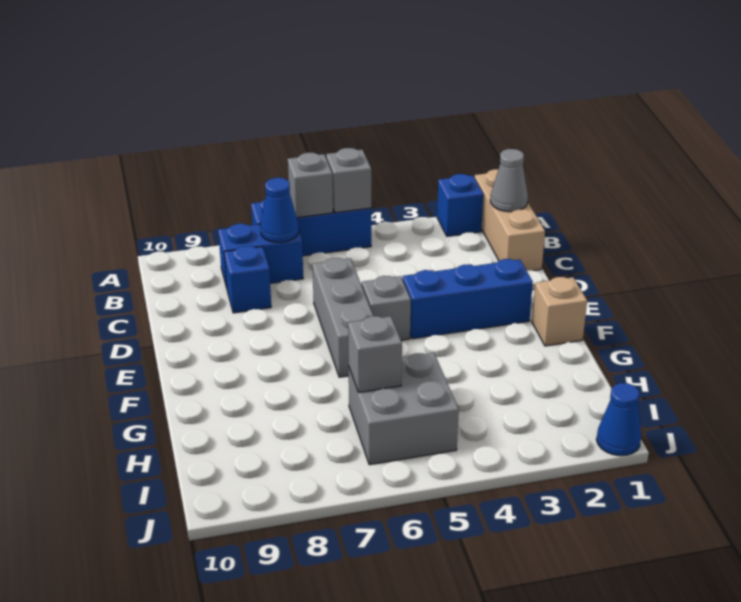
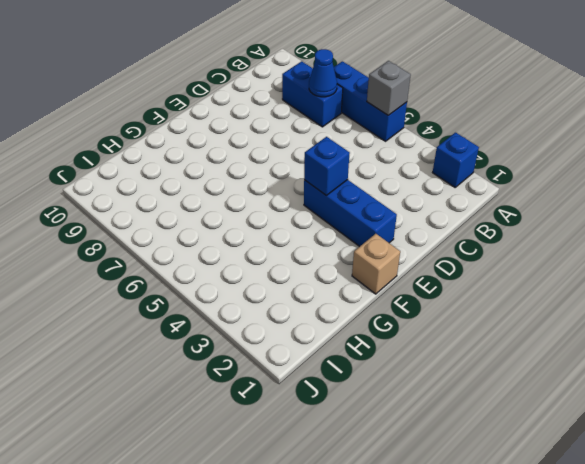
blue brick E4 level 2 -> blue brick C8 level 1
none -> tan brick A1:C1 level 1
none -> grey brick D6:F6 level 1
none -> grey brick E5 level 1

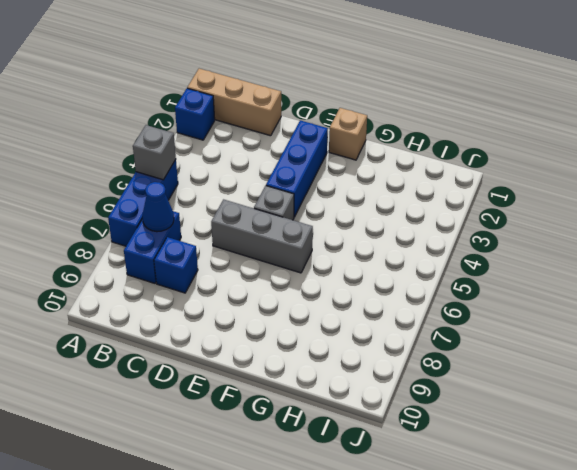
none -> grey brick H5:I6 level 1
none -> blue cone J1 level 1
none -> grey brick A6 level 2

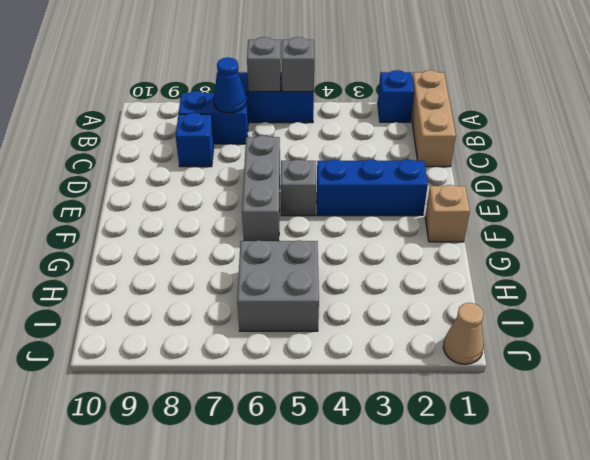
tan cone J1 level 1 -> blue cone J1 level 1
none -> grey cone B1 level 2
none -> grey brick H6 level 2

